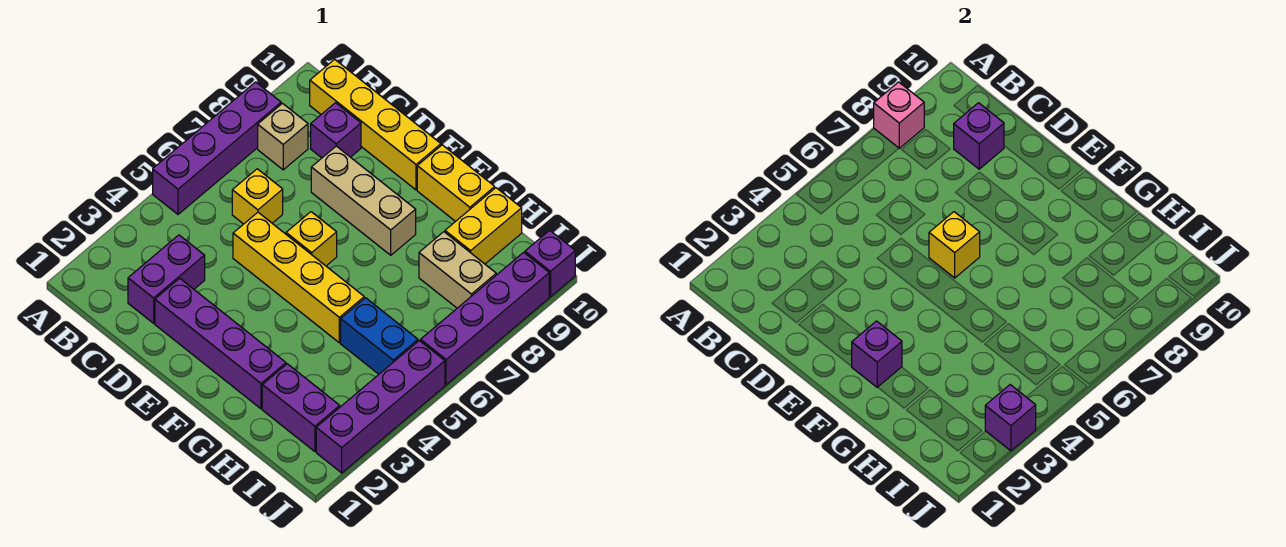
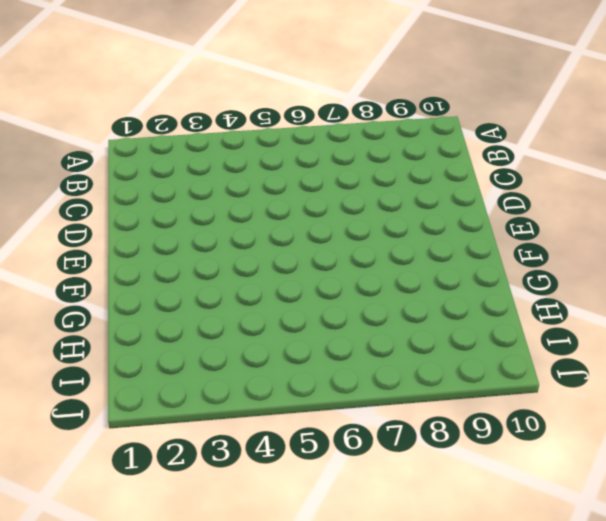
none -> purple brick A5:A8 level 1
none -> tan brick B8 level 1
none -> yellow brick B10:E10 level 1

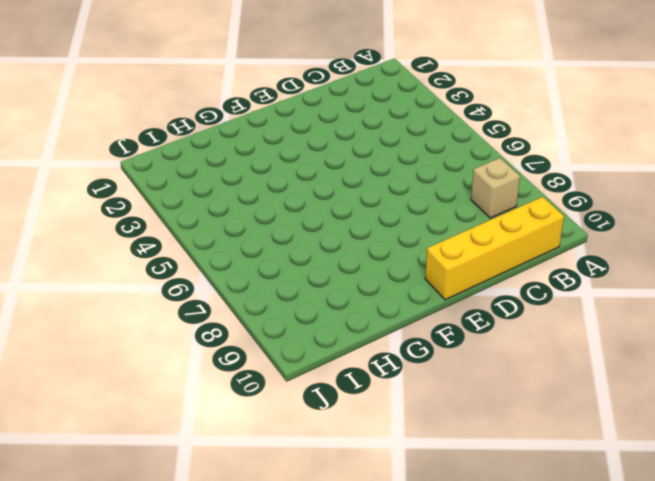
none -> purple brick A5:A8 level 1
none -> purple brick C2:C3 level 1
none -> yellow brick C6 level 1

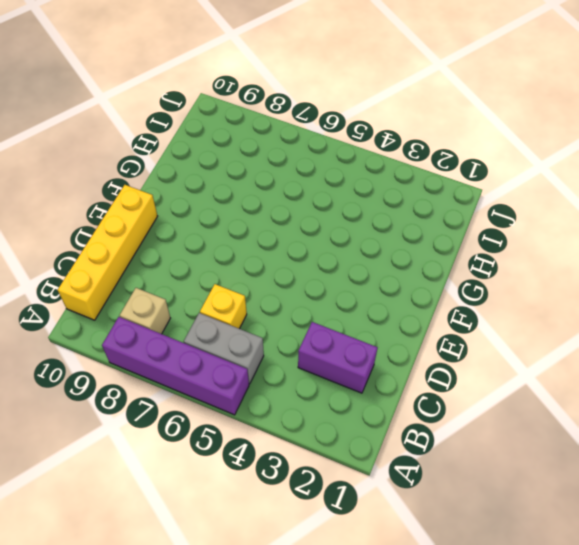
grey brick B5:B6 level 1 -> none
none -> purple brick C9 level 1
none -> purple brick D2:G2 level 1
none -> yellow brick D5:G5 level 1

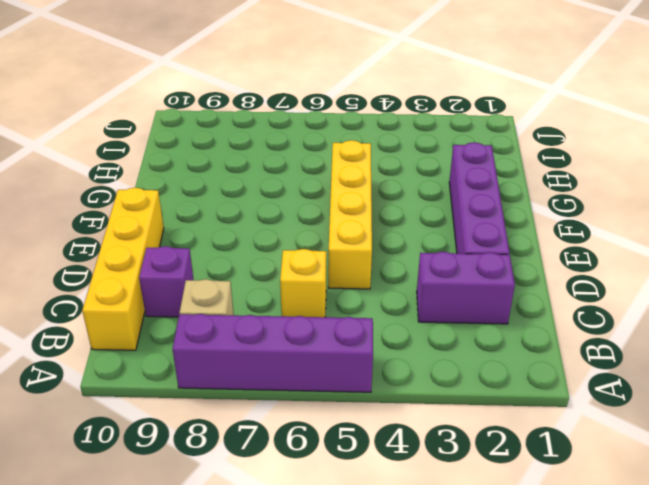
none -> tan brick D8:F8 level 1
none -> yellow brick E6 level 1
none -> yellow brick F10:G10 level 1

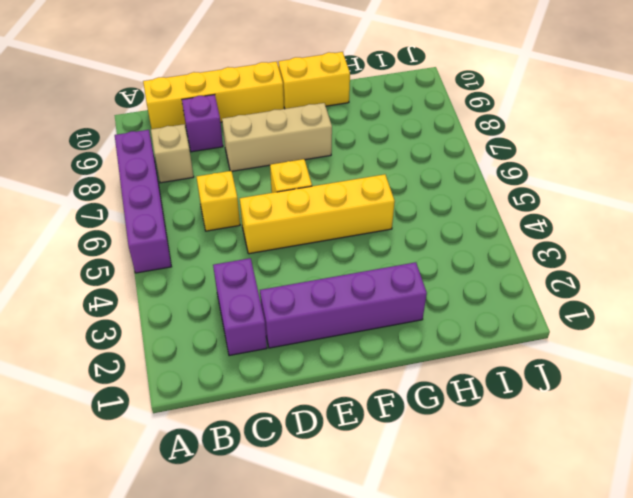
none -> purple brick H2:I2 level 1
none -> blue brick H5:I5 level 1
none -> tan brick H8:I8 level 1

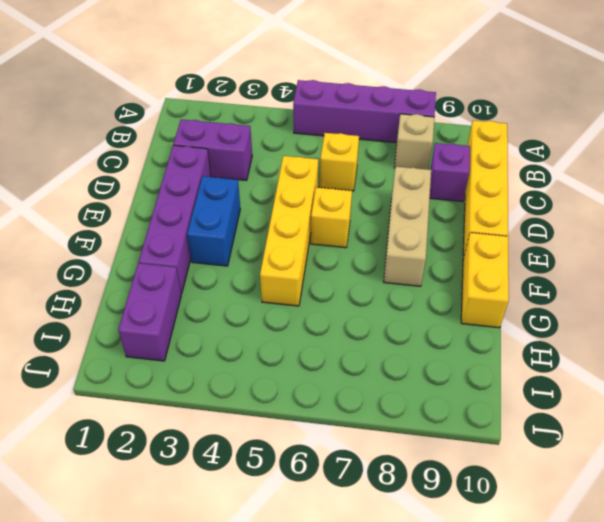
blue brick E3:F3 level 1 -> blue brick H5:I5 level 1
none -> tan brick H8:I8 level 1
none -> yellow brick H9:H10 level 1
none -> purple brick J2:J5 level 1

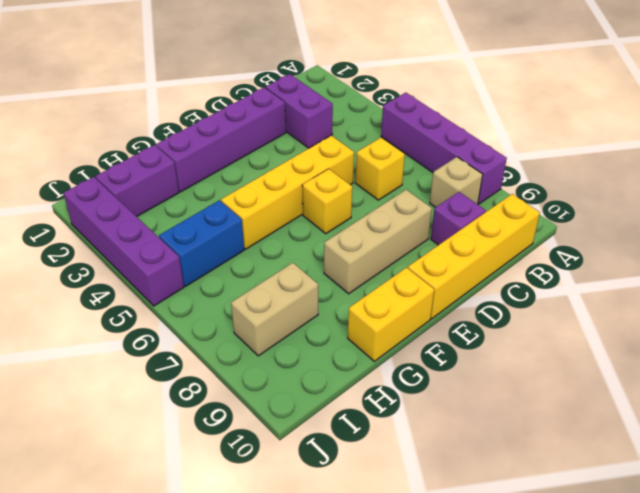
none -> yellow brick H9:H10 level 1
none -> purple brick J6:J9 level 1
none -> purple brick J10 level 1

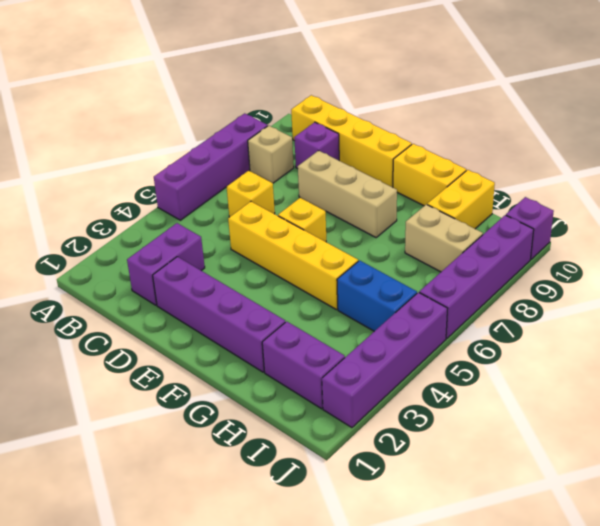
none -> pink brick A8 level 2
none -> purple brick C9 level 2
none -> yellow brick E6 level 2

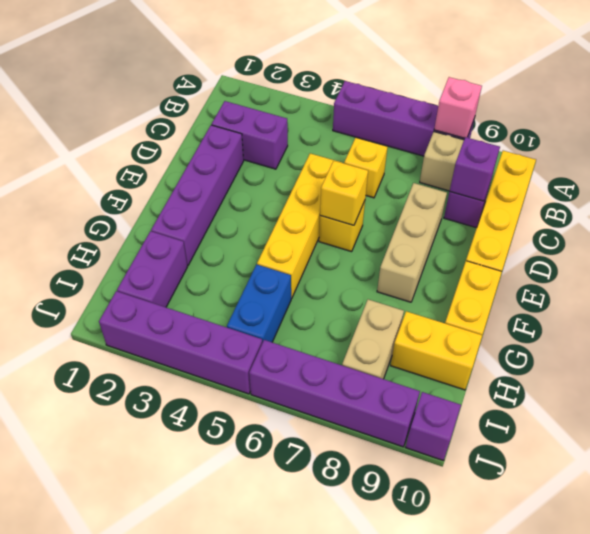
none -> purple brick F2 level 2
none -> purple brick J3 level 2

